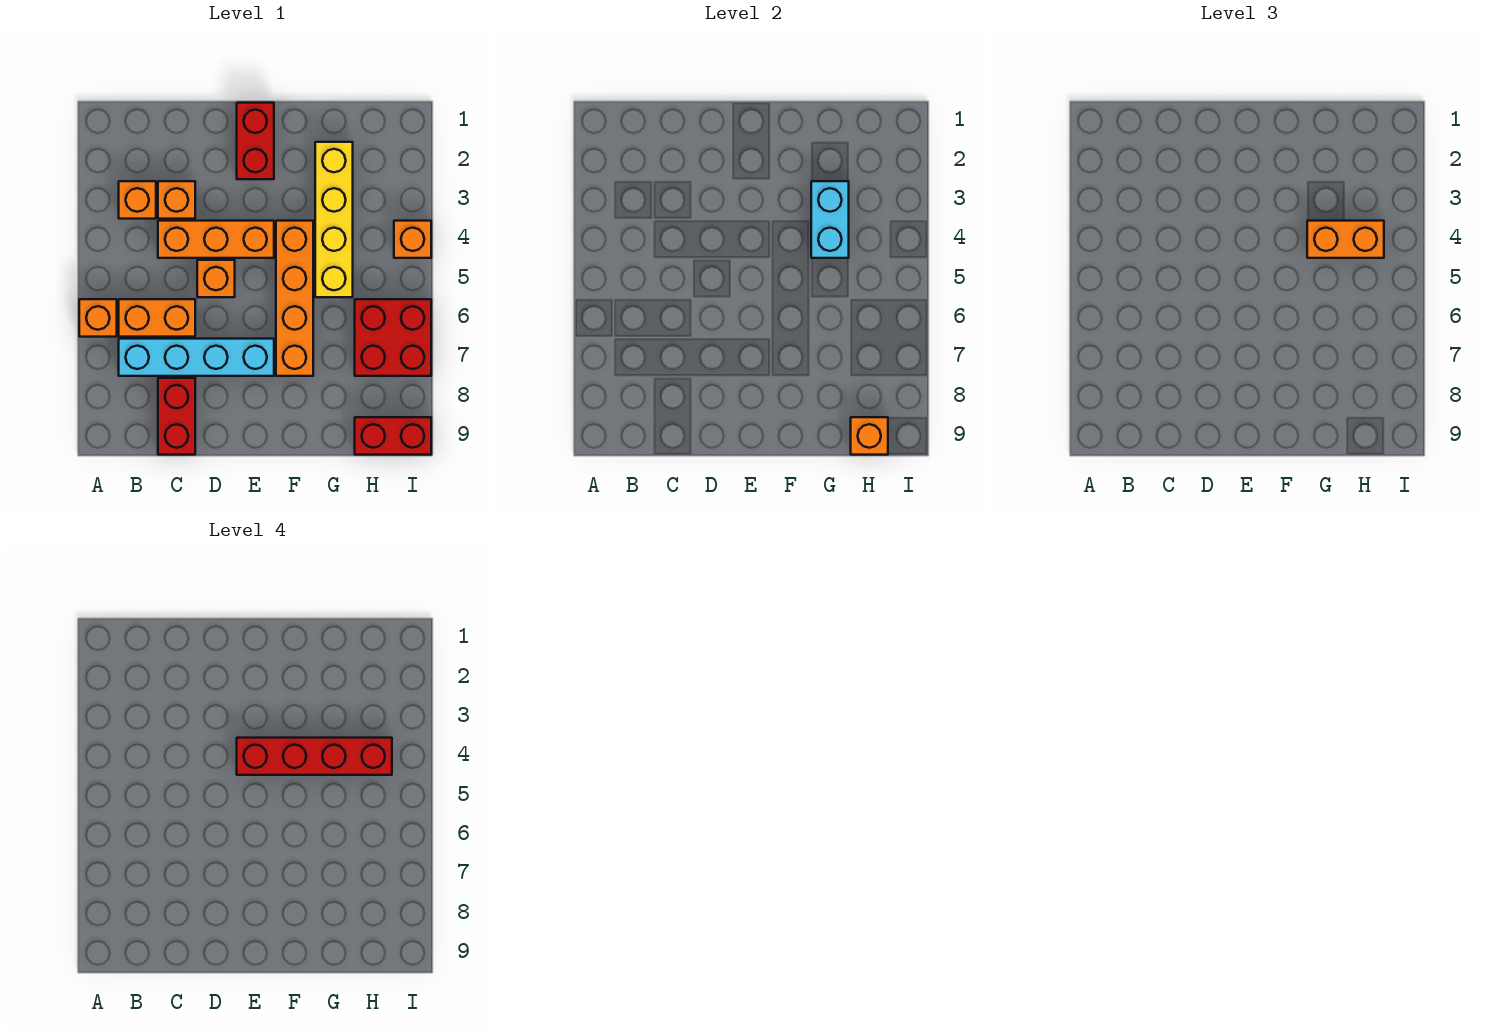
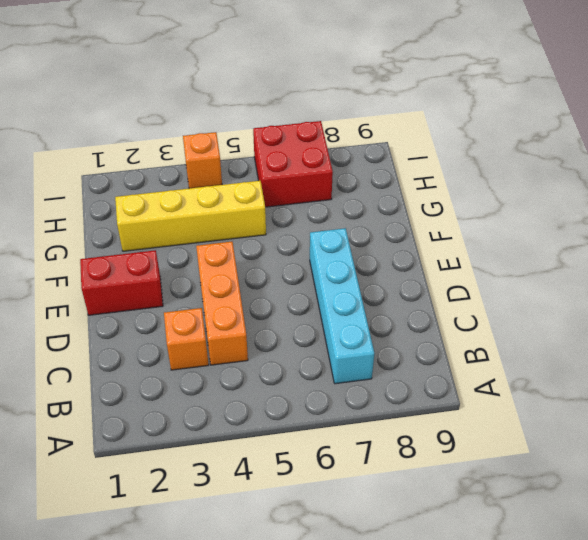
none -> orange brick A6 level 1
none -> orange brick B3 level 1
none -> orange brick B6:C6 level 1

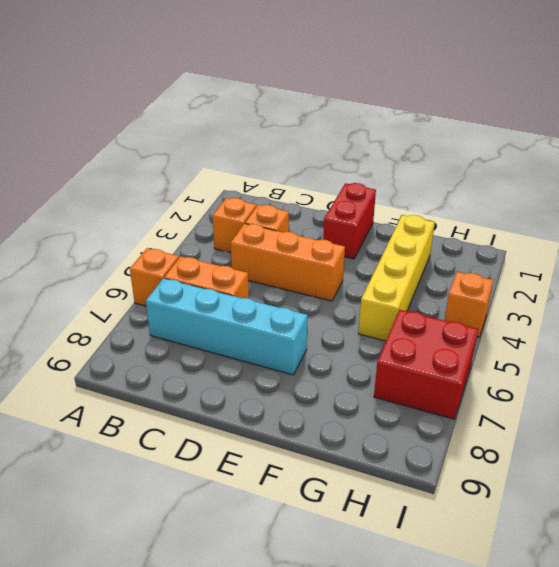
none -> red brick C8:C9 level 1
none -> orange brick D5 level 1
none -> orange brick F4:F7 level 1

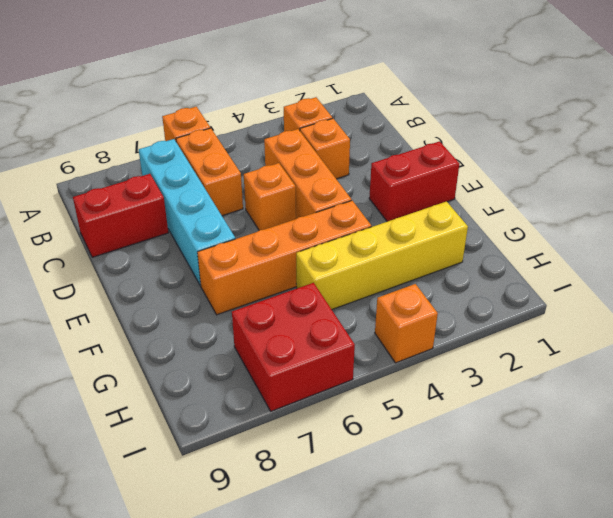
none -> red brick H9:I9 level 1
none -> cyan brick G3:G4 level 2
none -> orange brick H9 level 2

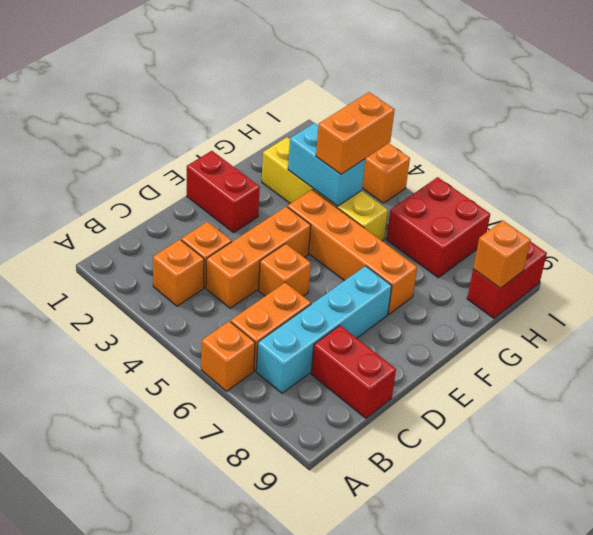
none -> red brick E4:H4 level 4

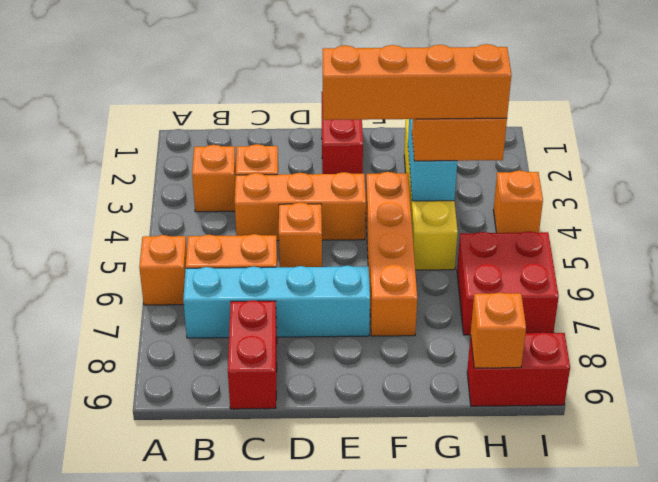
orange brick E4:H4 level 4 -> red brick E4:H4 level 4

